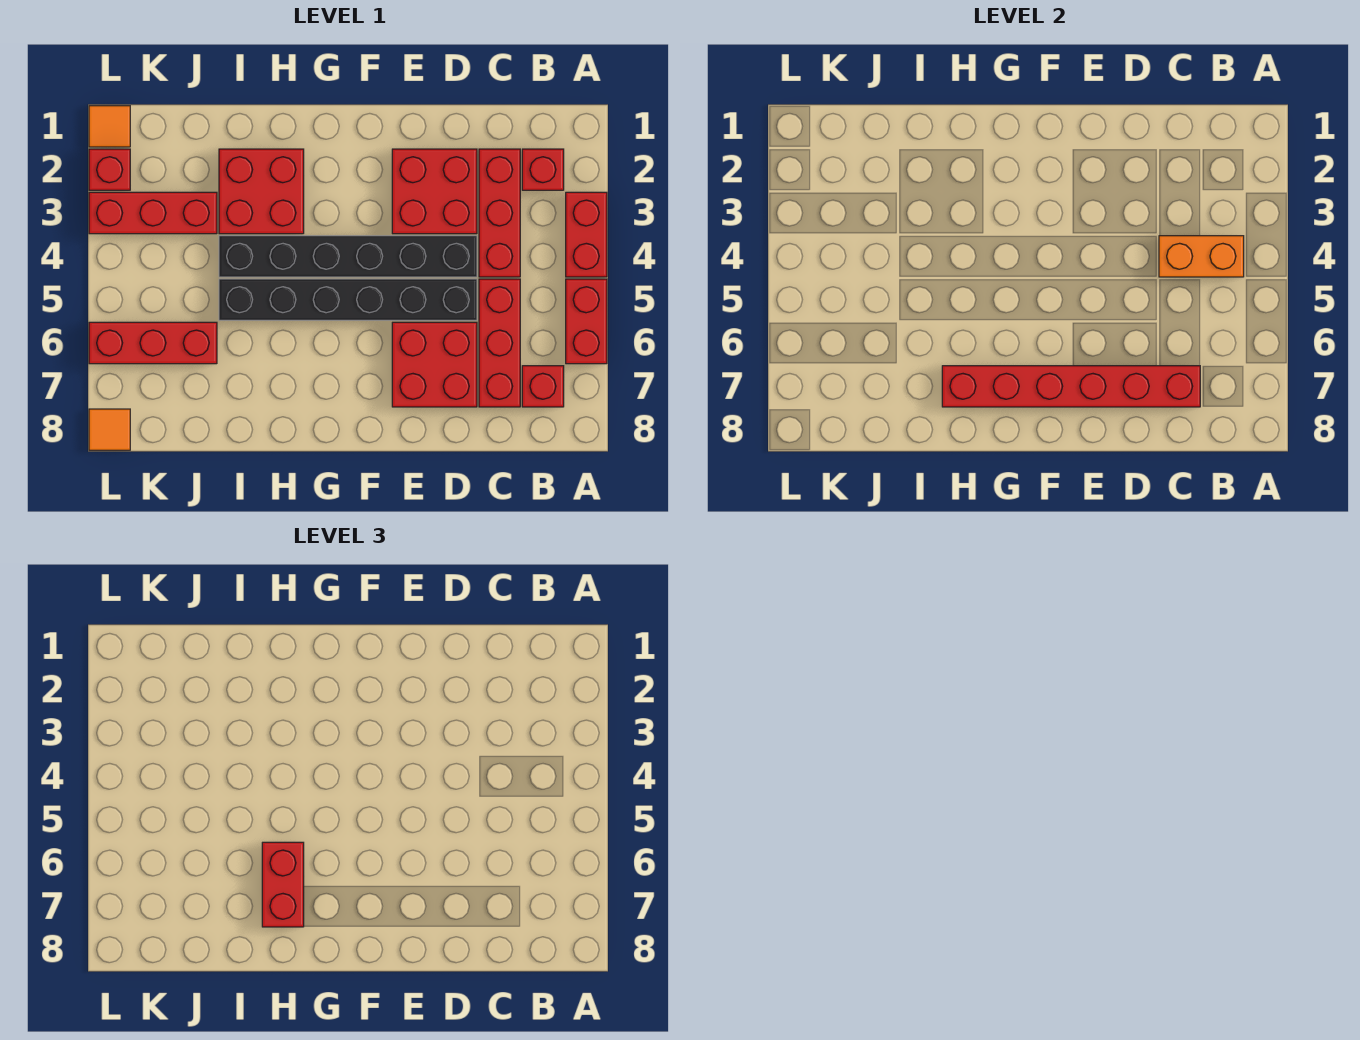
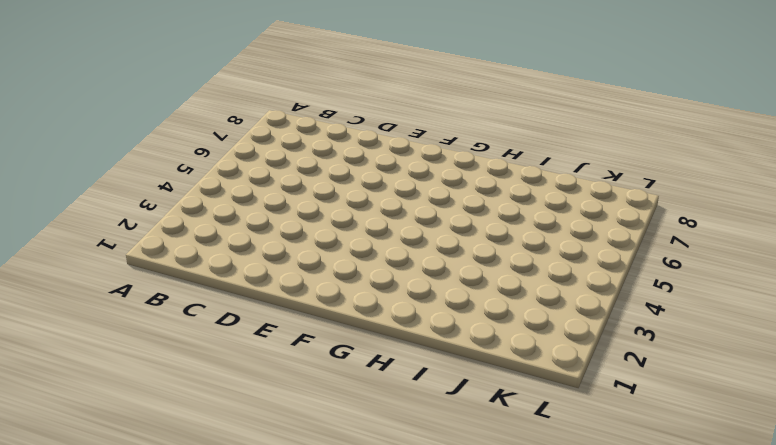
none -> red brick A3:A4 level 1
none -> red brick A5:A6 level 1
none -> red brick B2 level 1

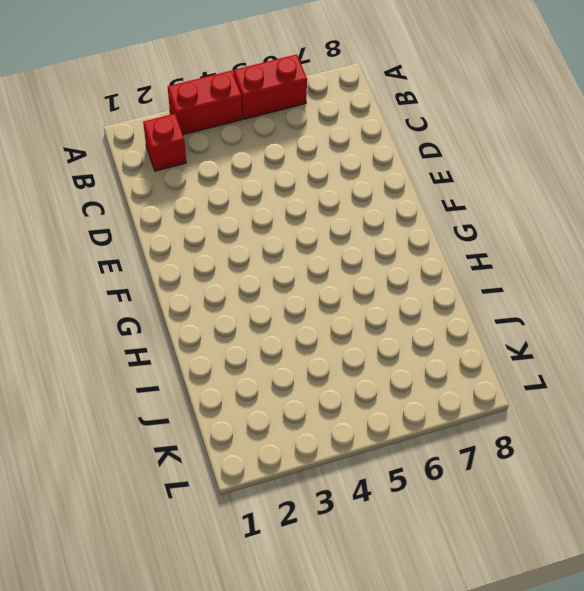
none -> red brick B7 level 1
none -> red brick C2:C4 level 1
none -> red brick C5:C7 level 1

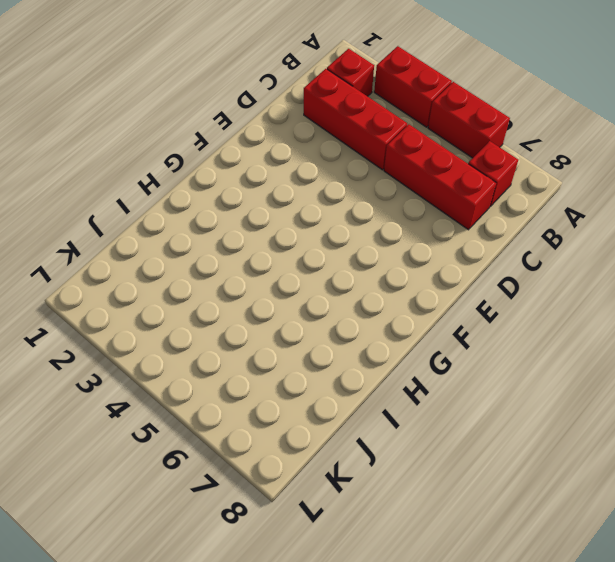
none -> red brick D2:E3 level 1
none -> black brick D4:I4 level 1
none -> black brick D5:I5 level 1

